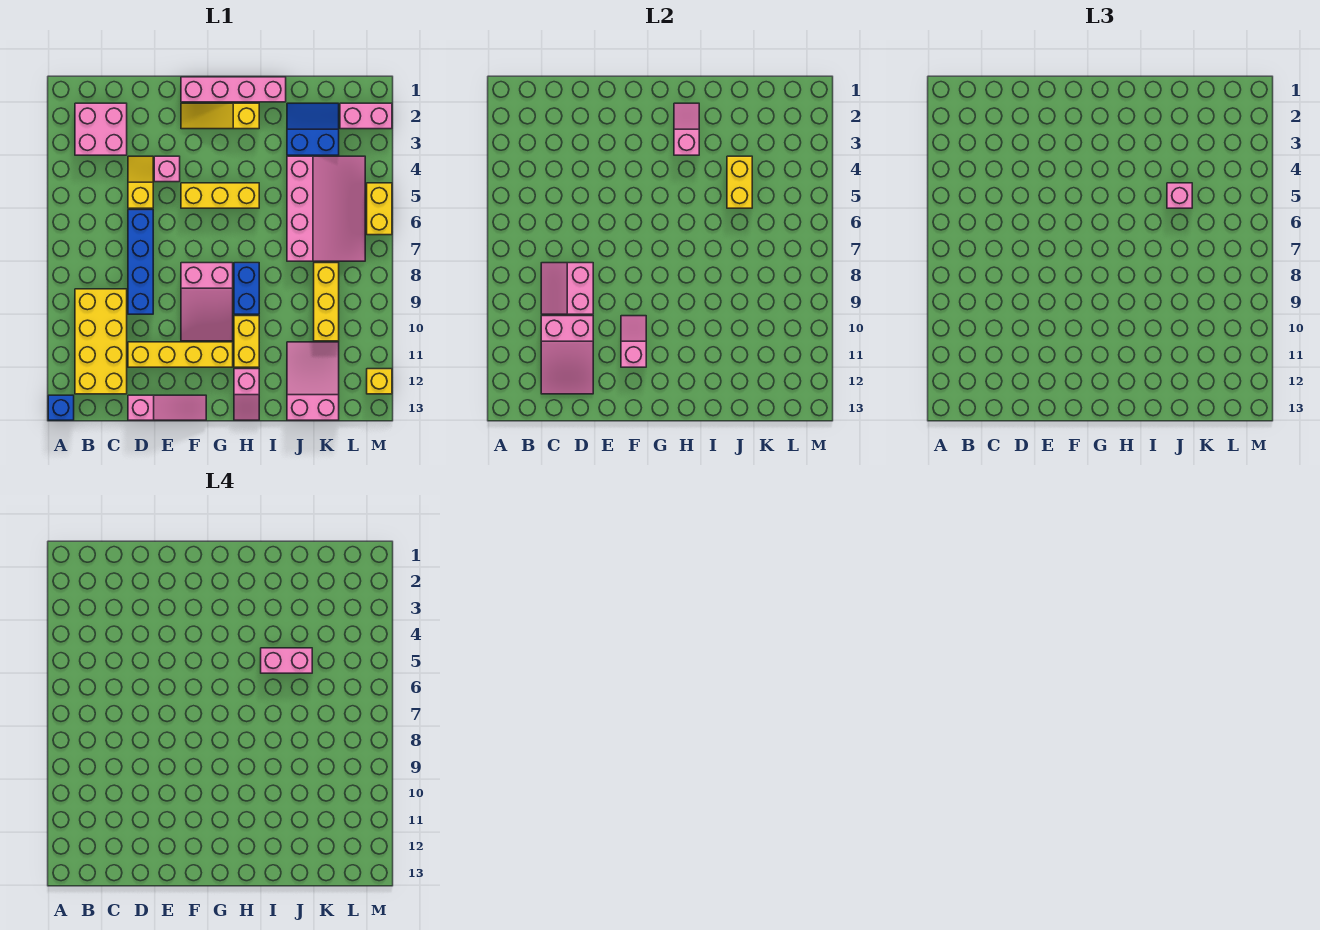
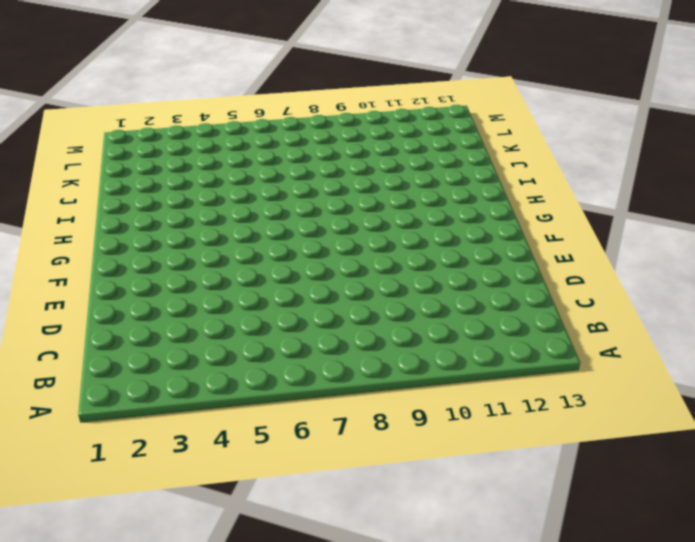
none -> blue brick A13 level 1
none -> pink brick B2:C3 level 1
none -> yellow brick B9:C12 level 1

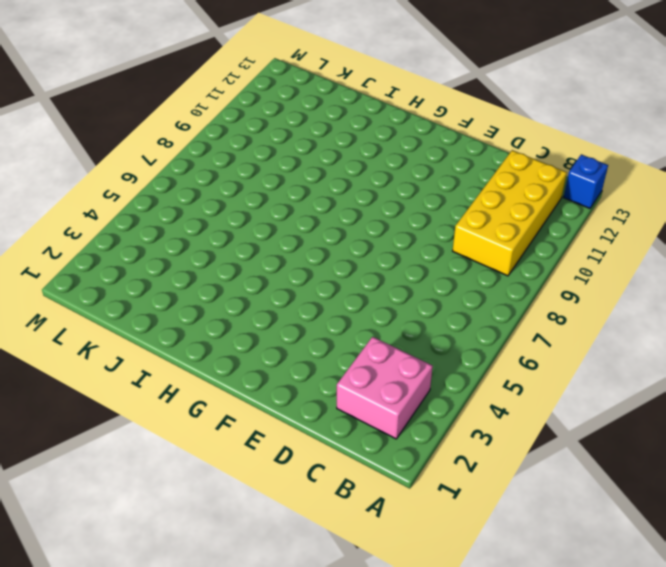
none -> yellow slope D4:D5 level 1 top 5
none -> blue brick D6:D9 level 1
none -> yellow brick D11:G11 level 1

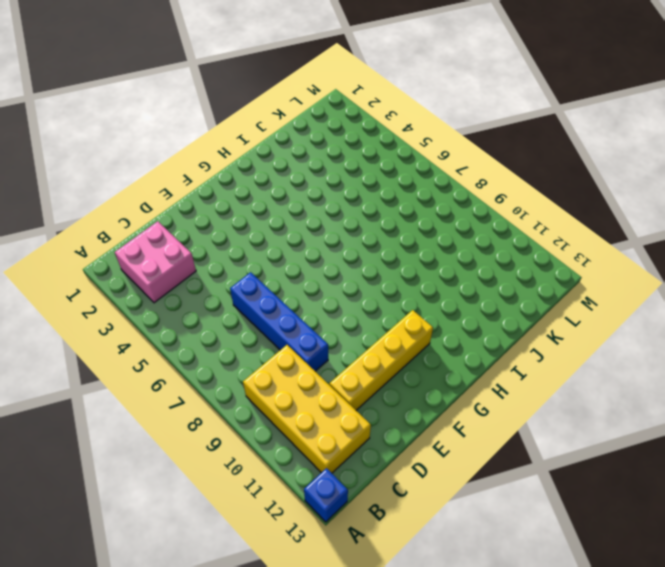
none -> yellow slope D4:D5 level 1 top 5
none -> pink slope D13:F13 level 1 top D
none -> pink brick E4 level 1

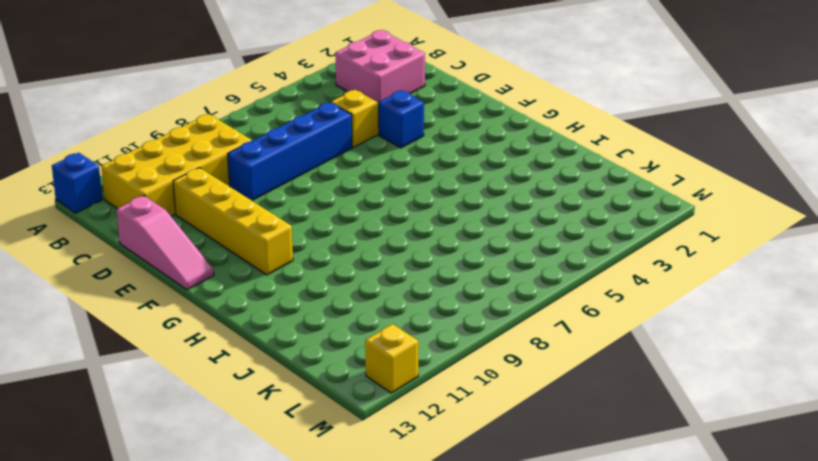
blue brick E4 level 1 -> pink brick E4 level 1
none -> pink brick F1:I1 level 1
none -> yellow slope F2:H2 level 1 top H
none -> yellow brick F5:H5 level 1

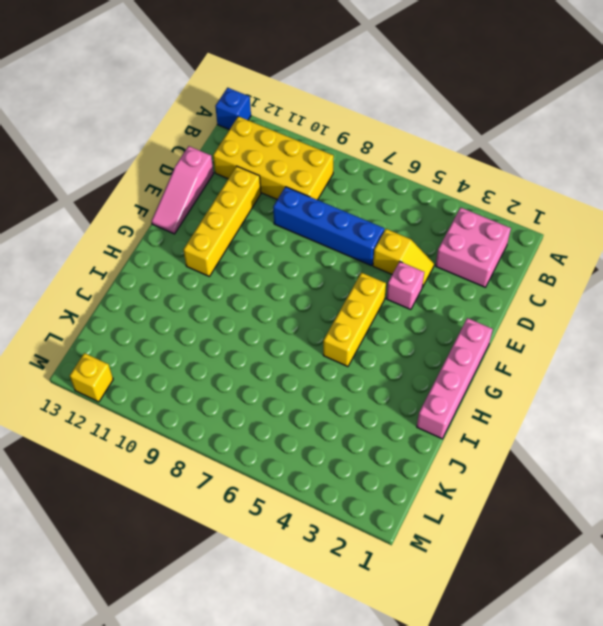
none -> yellow slope F2:H2 level 1 top H
none -> pink slope F8:G10 level 1 top 8
none -> blue brick H8:H9 level 1

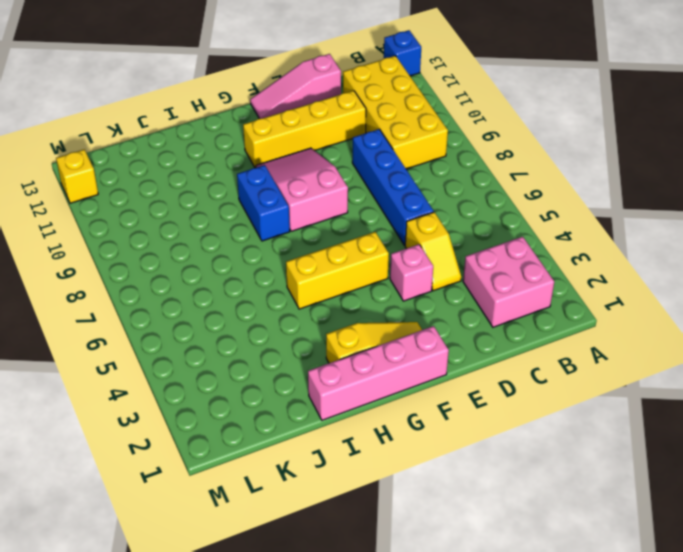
none -> yellow brick H10:H11 level 1
none -> pink slope H12:H13 level 1 top 12
none -> blue slope J2:K3 level 1 top 3

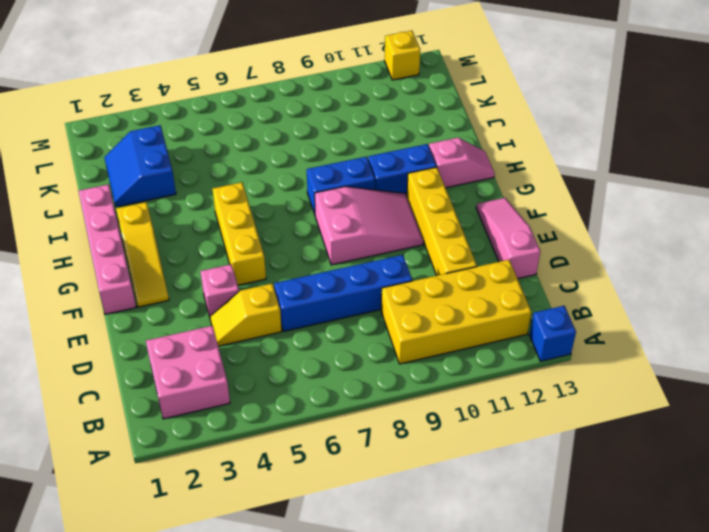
blue brick H10:H11 level 1 -> yellow brick H10:H11 level 1
none -> pink slope J4:L7 level 1 top J
none -> pink slope J11:K13 level 1 top 13
none -> yellow brick K8:K10 level 1

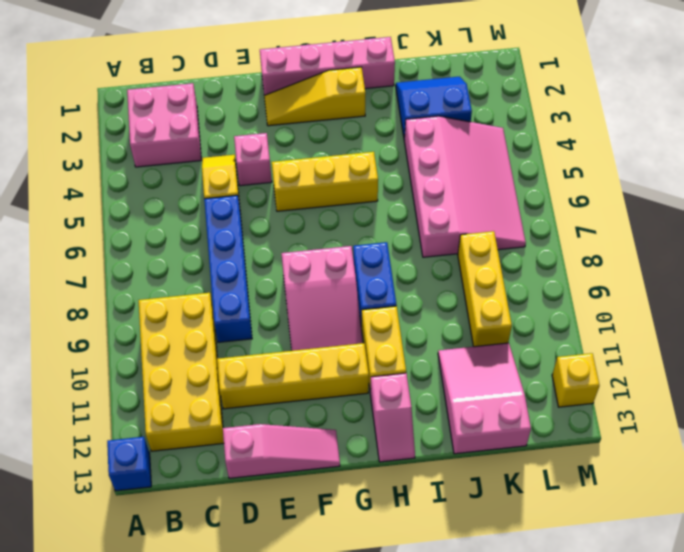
none -> pink brick L2:M2 level 1
none -> yellow brick M5:M6 level 1
none -> pink slope C8:D9 level 2 top D

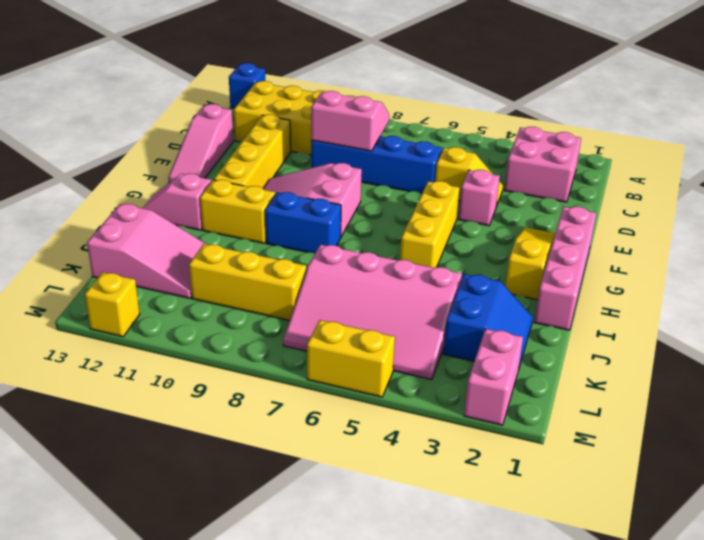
none -> pink slope C10:D12 level 2 top 10
none -> pink slope F10:F11 level 2 top 11
none -> pink slope H2:H3 level 2 top 3

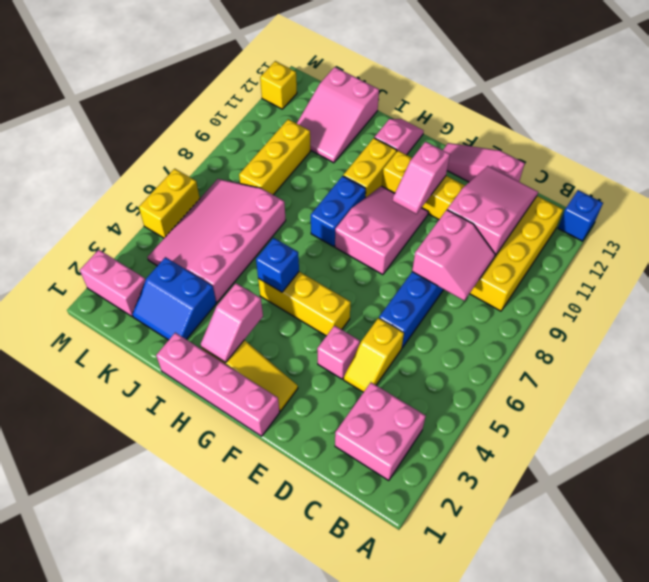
blue brick H5 level 2 -> none
none -> yellow brick J4:J5 level 2
none -> pink brick J5 level 3
none -> pink brick I5:J5 level 4

